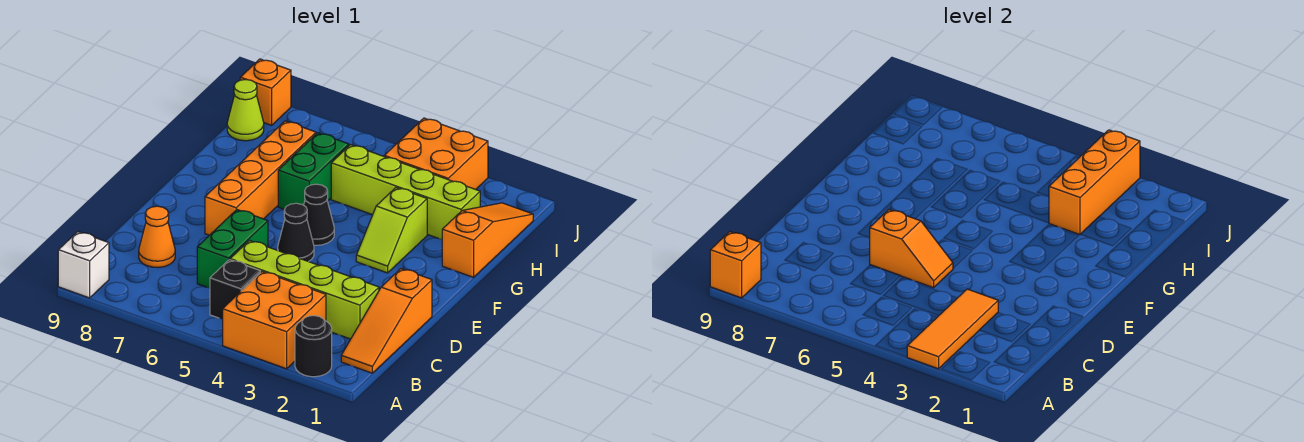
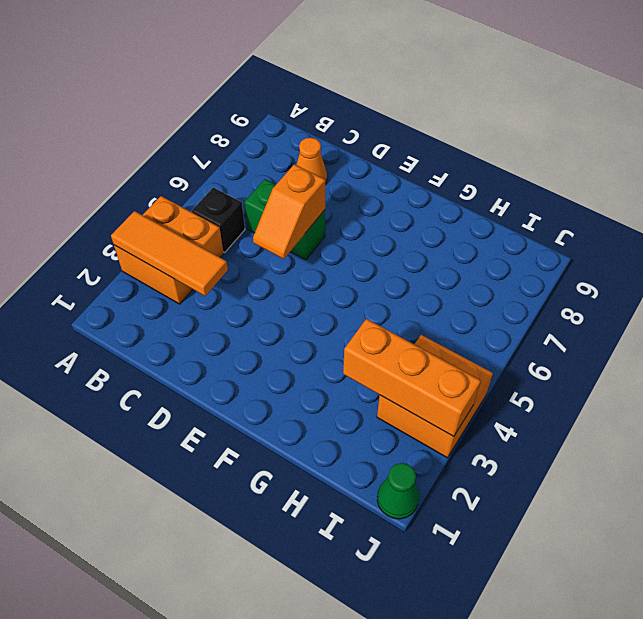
green cone J1 level 1 -> none
none -> black round brick A2 level 1
none -> white brick A9 level 1
none -> orange slope B1:D1 level 1 top D

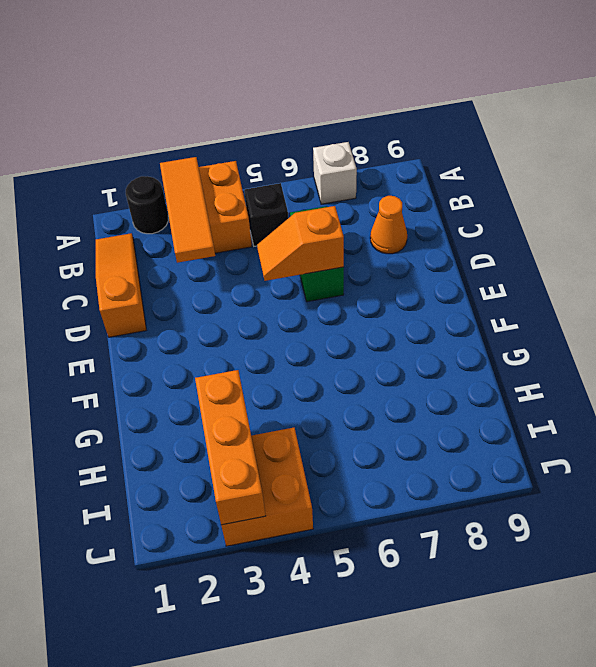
white brick A7 level 1 -> white brick A9 level 1
none -> lime brick C2:C5 level 1
none -> black cone E5 level 1
none -> orange brick E7:H7 level 1

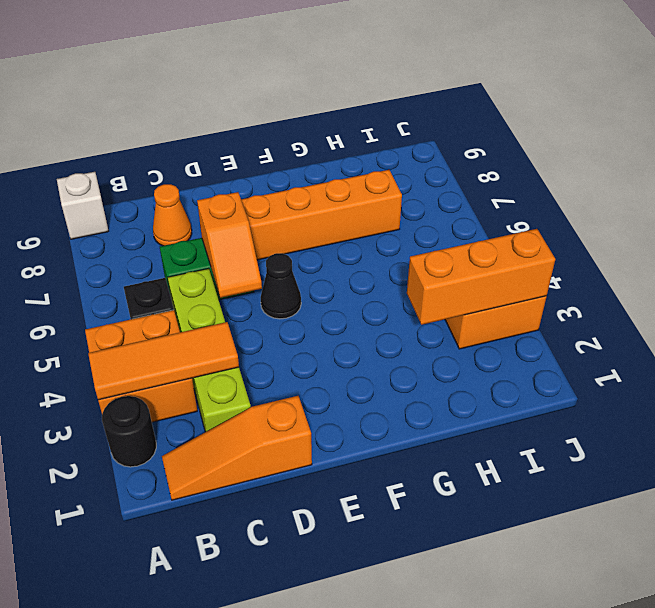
none -> lime slope F3:G3 level 1 top G
none -> black cone F5 level 1
none -> orange slope G1:I1 level 1 top G

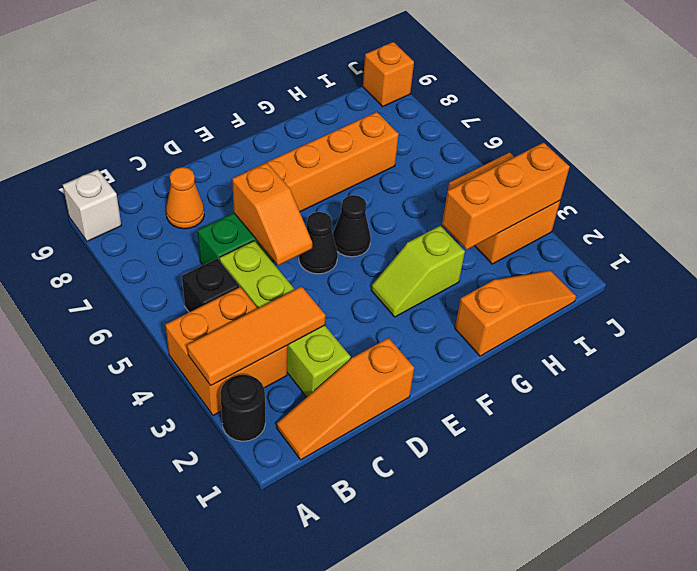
none -> green brick G6:H6 level 1
none -> lime brick H2:H5 level 1
none -> lime cone I9 level 1

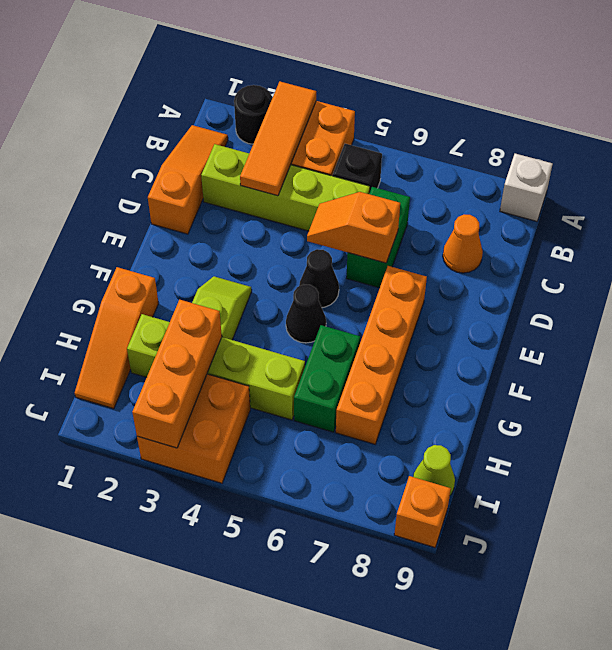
none -> orange brick A9 level 2

